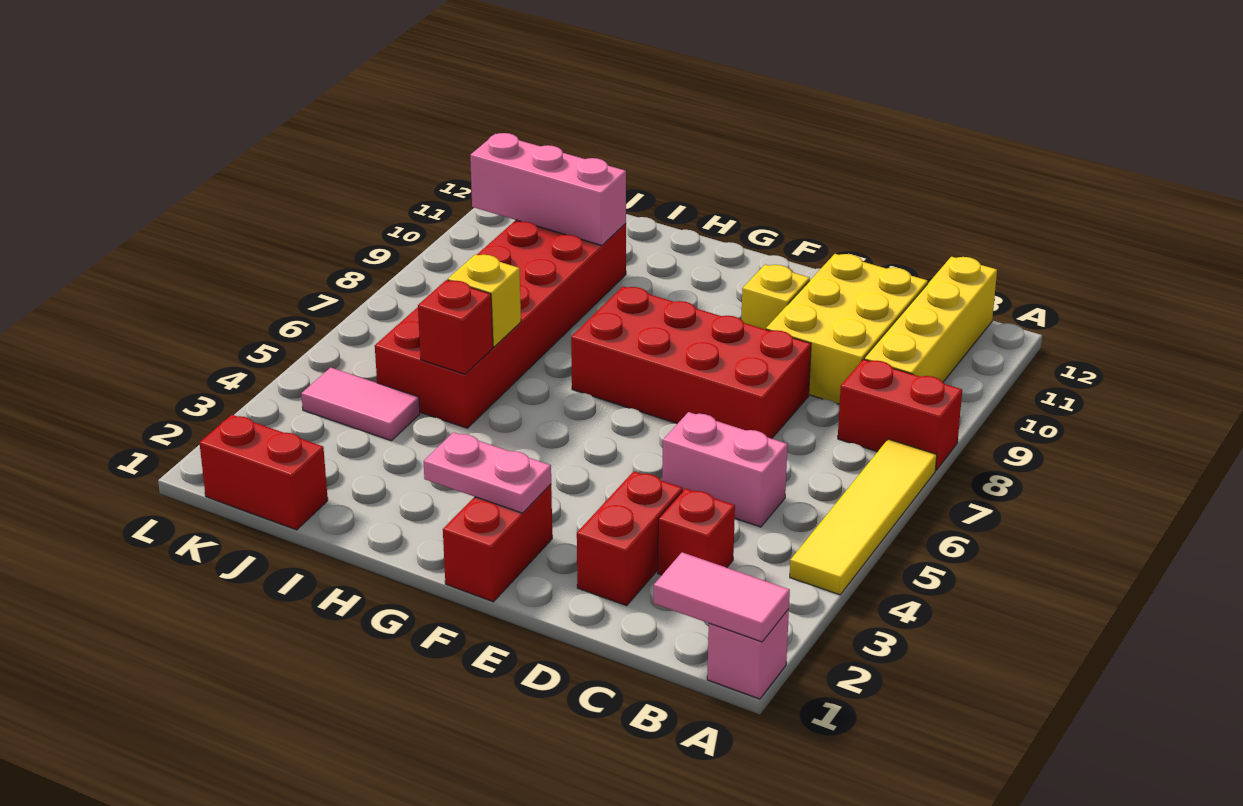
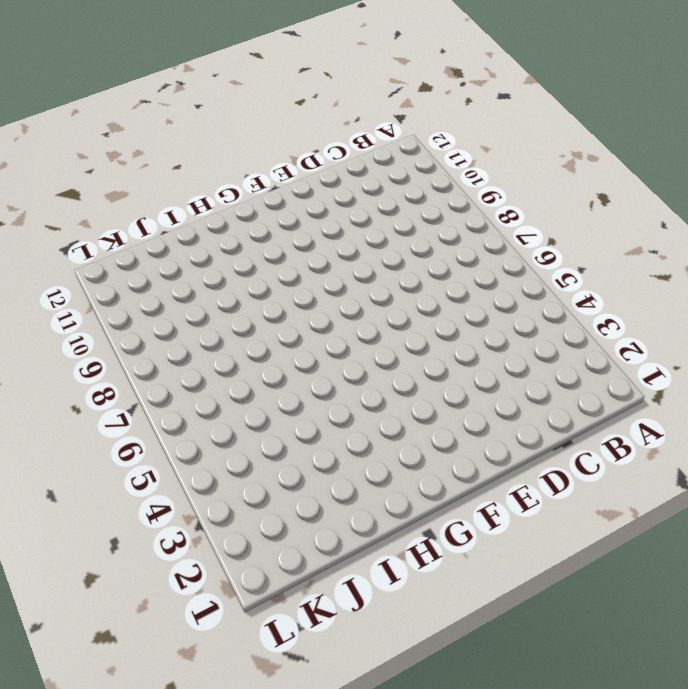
none -> pink brick A1 level 1
none -> yellow tile A4:A7 level 1
none -> red brick A8:B8 level 1

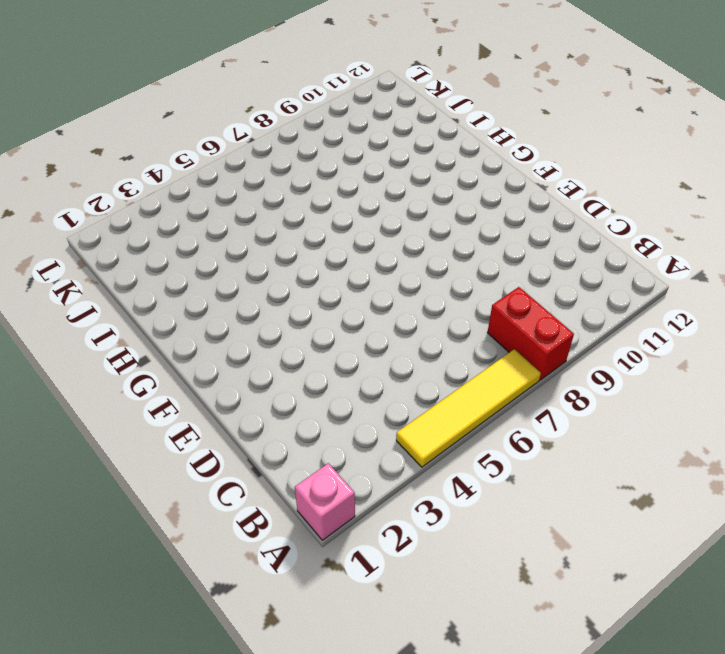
none -> yellow brick B9:B12 level 1
none -> red brick C3 level 1
none -> pink brick C5:D5 level 1

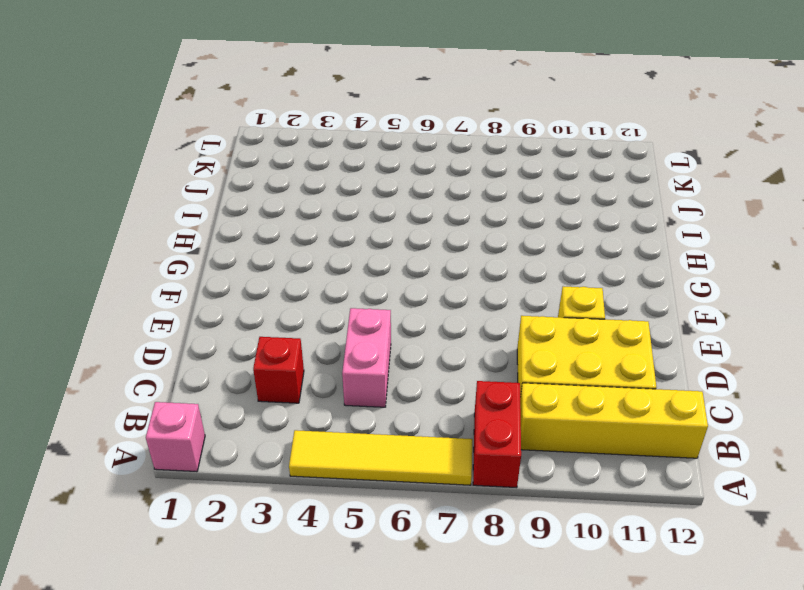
none -> red brick D2:D3 level 1
none -> red brick D7:G8 level 1
none -> red brick F1:F2 level 1

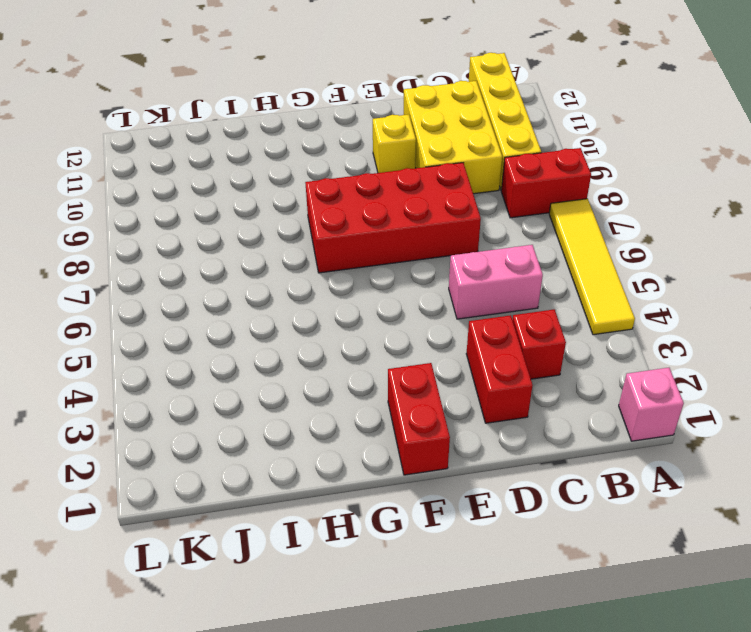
none -> red brick I5:J10 level 1
none -> red brick J1:K1 level 1
none -> pink tile J4:K4 level 1

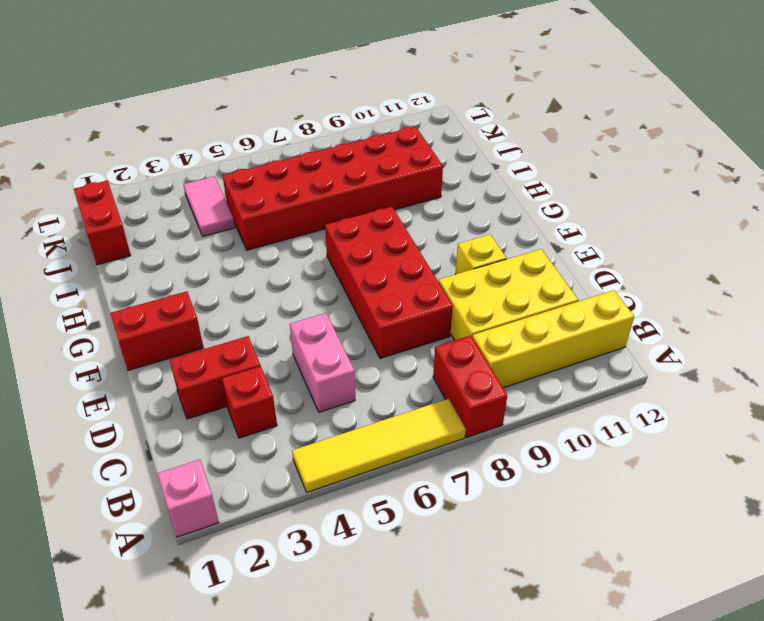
none -> pink tile A1:B1 level 2
none -> pink plate F2:G2 level 2
none -> red brick I5 level 2

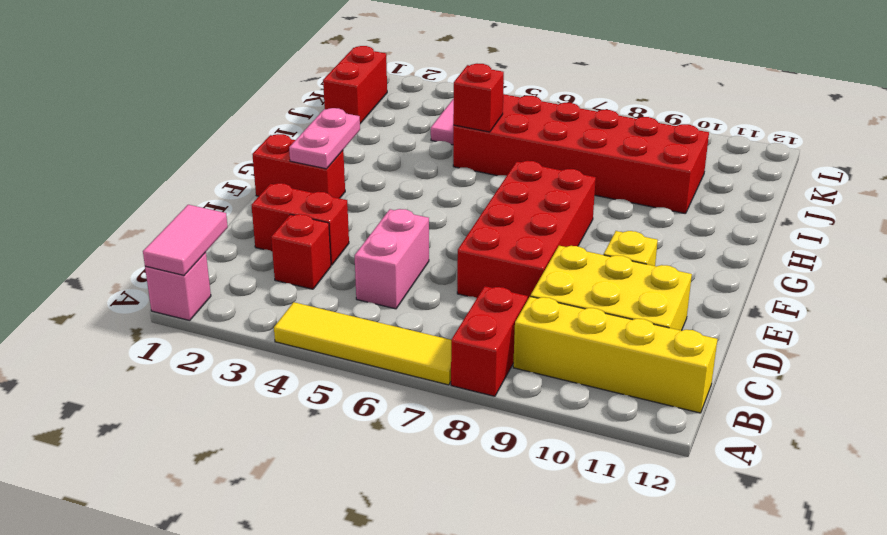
none -> yellow brick I6 level 2
none -> pink brick I10:K10 level 2

